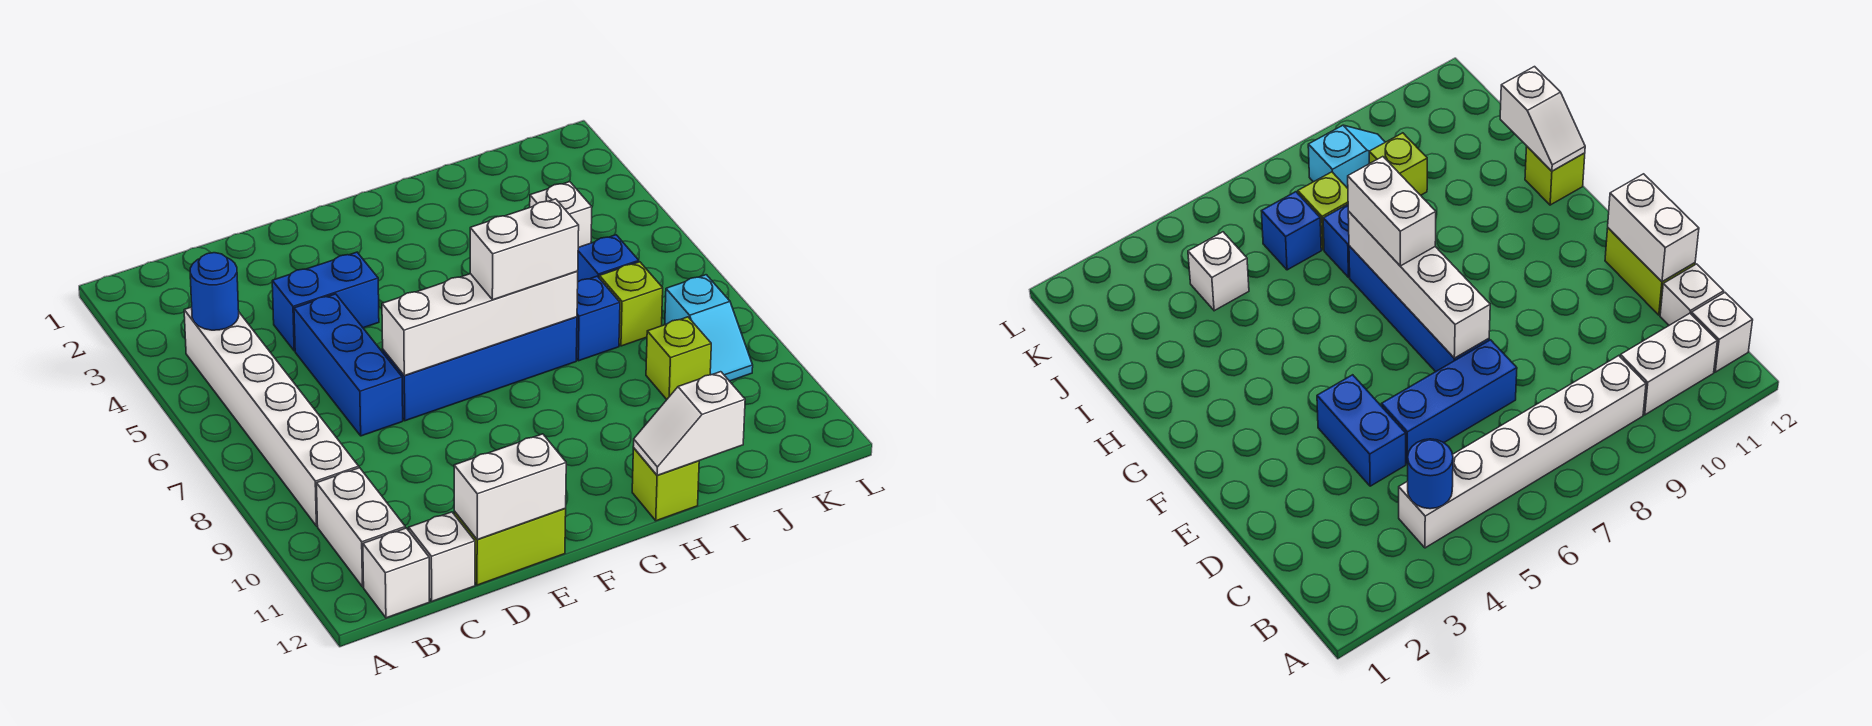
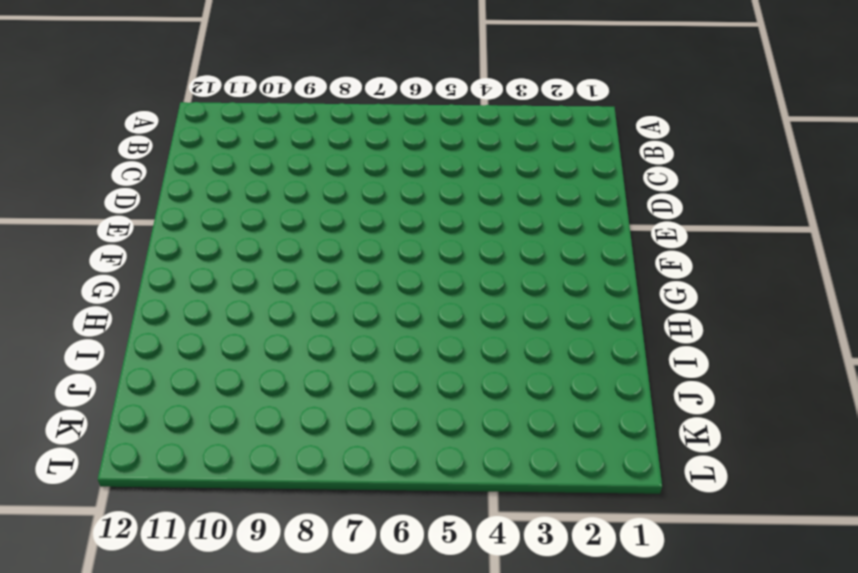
none -> white brick B4:B9 level 1
none -> white brick B10:B11 level 1
none -> white brick B12 level 1

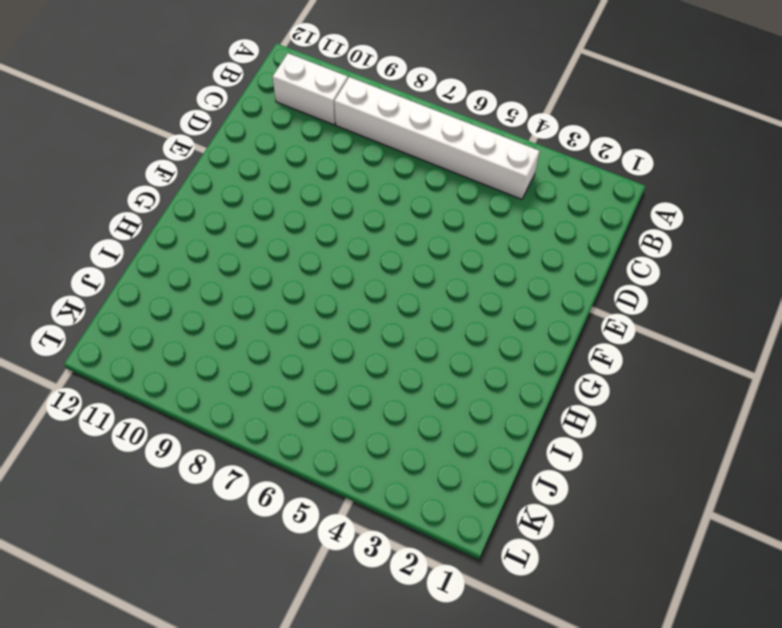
none -> white brick B12 level 1
none -> white brick C12 level 1
none -> blue brick D4:E4 level 1

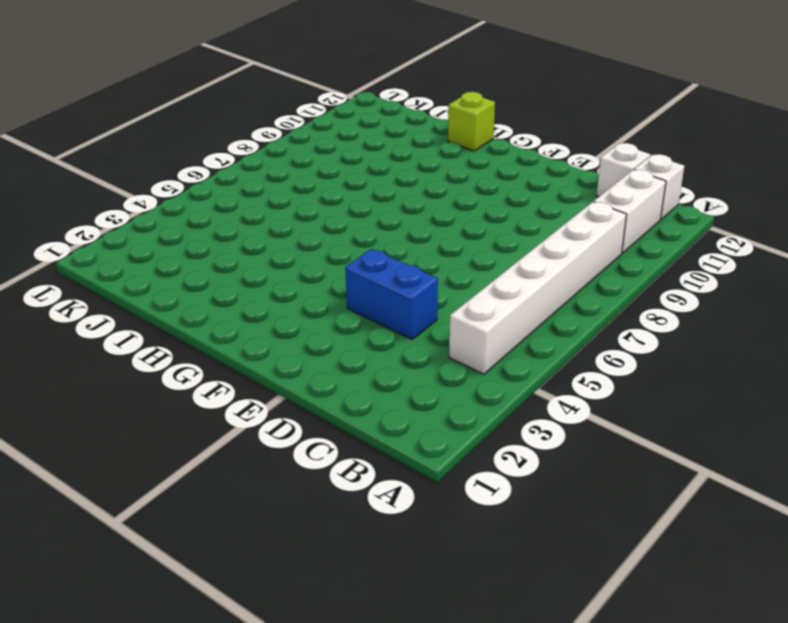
none -> blue brick D5:D7 level 1
none -> lime brick D12:E12 level 1
none -> blue brick E7:H7 level 1

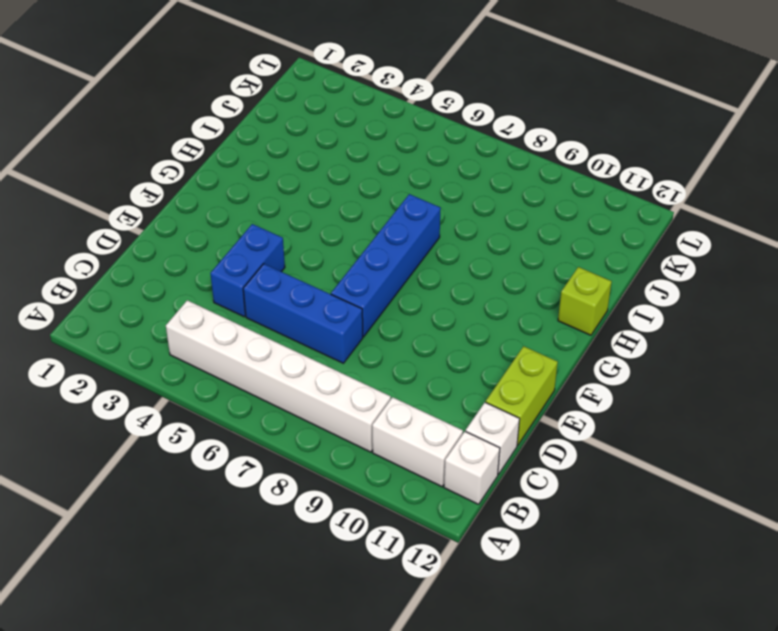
none -> blue brick I7 level 1
none -> white brick J4 level 1
none -> blue brick J6 level 1

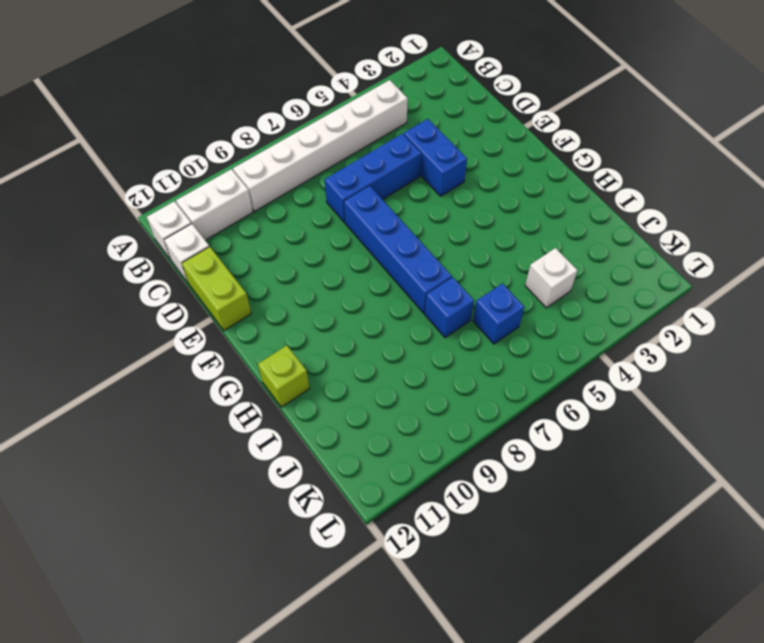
none -> lime brick J7 level 1
none -> lime brick J9 level 1
none -> cyan slope K8:K9 level 1 top 8

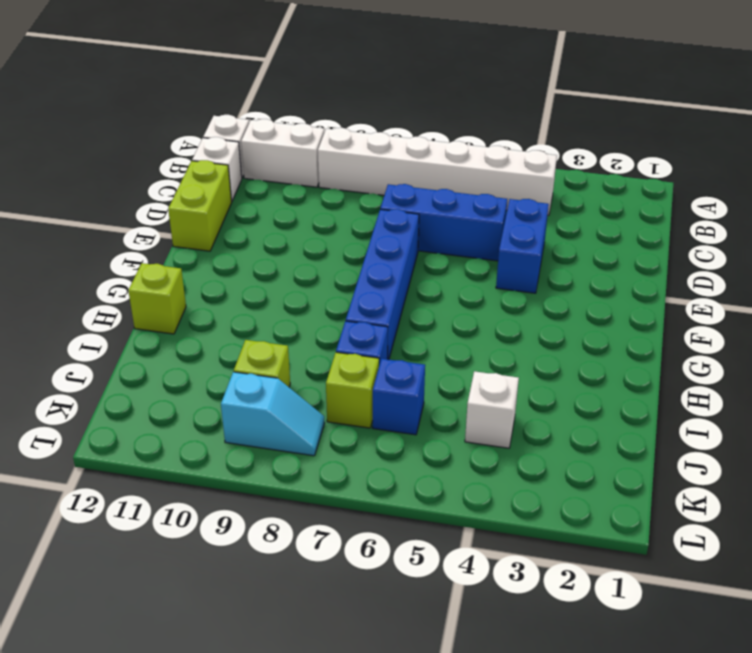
cyan slope K8:K9 level 1 top 9 -> cyan slope K8:K9 level 1 top 8
none -> blue round brick B4 level 2
none -> white brick D12:E12 level 2
none -> white brick E7:H7 level 2

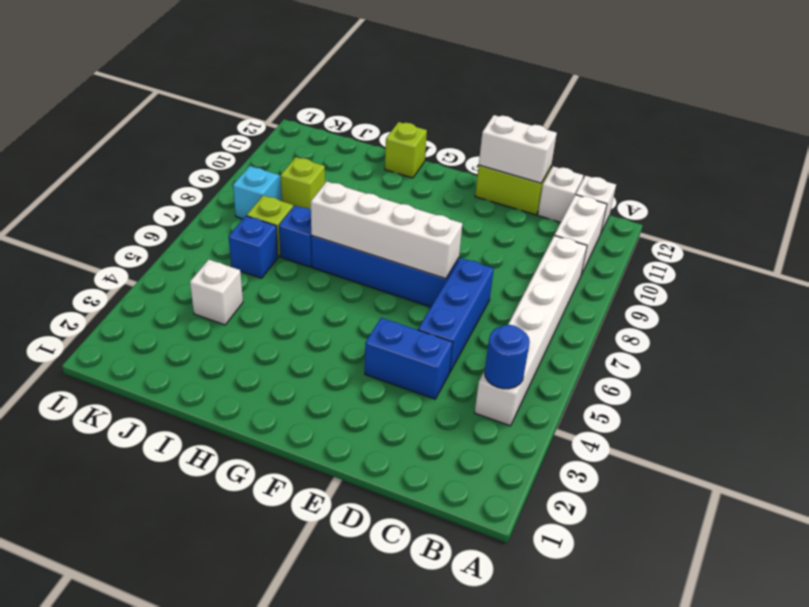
none -> white slope H12:I12 level 2 top I
none -> white brick G7:H7 level 3

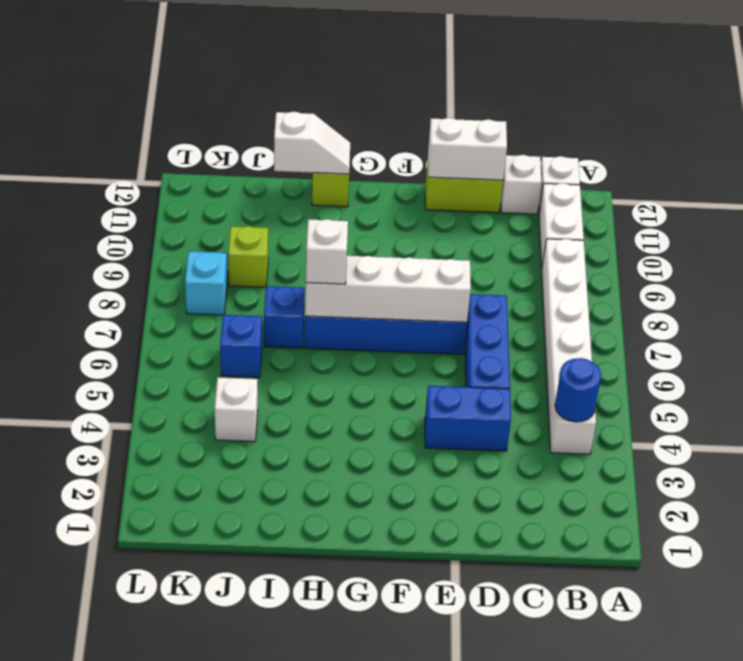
white brick H7 level 3 -> white brick G7:H7 level 3
none -> lime brick J7 level 1

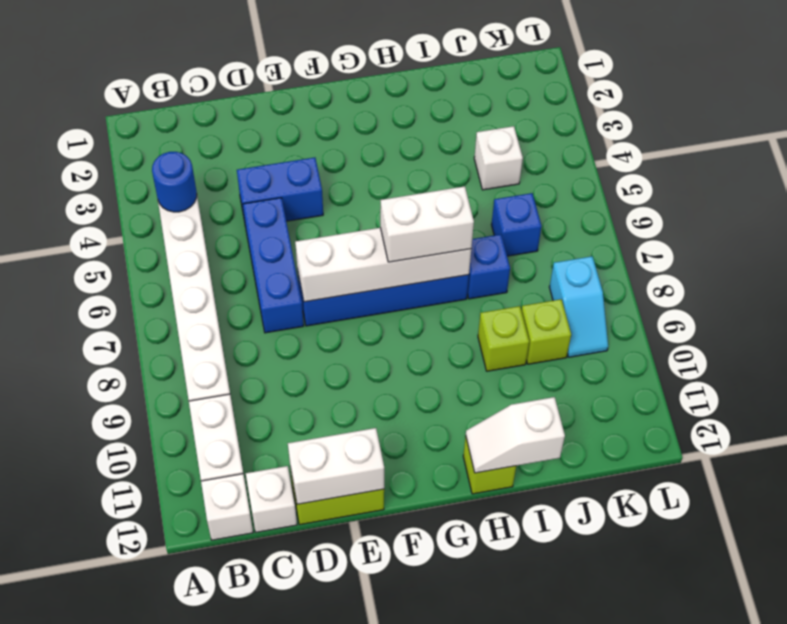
lime brick I9 level 1 -> lime brick J7 level 1

